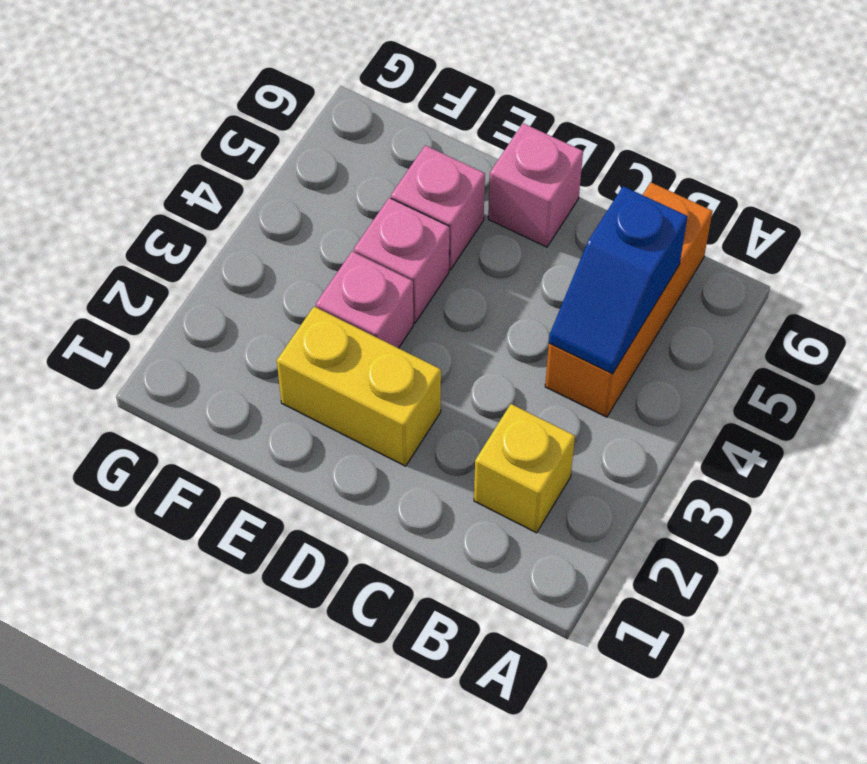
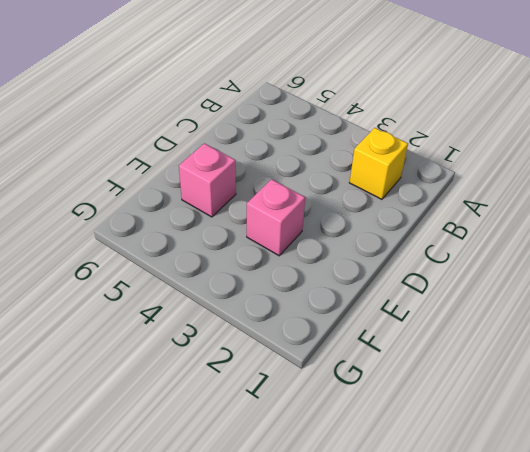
none -> orange brick B4:B6 level 1
none -> yellow brick D2:E2 level 1

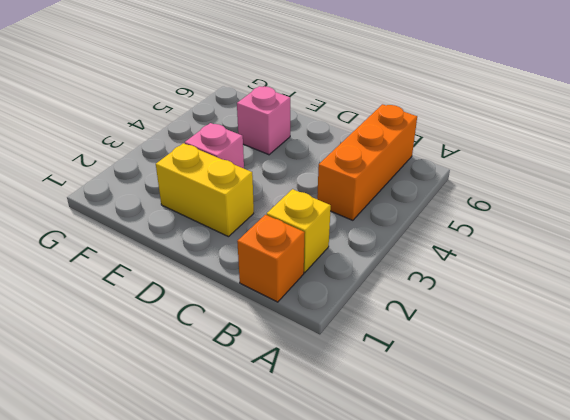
orange brick B1 level 1 -> none
none -> pink brick D6 level 1
none -> pink brick E4 level 1

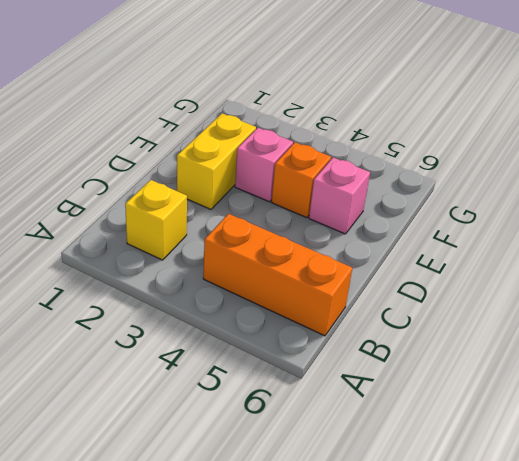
orange brick E4 level 1 -> pink brick E4 level 1
none -> pink brick D6 level 1
none -> blue slope B4:B5 level 2 top 5

